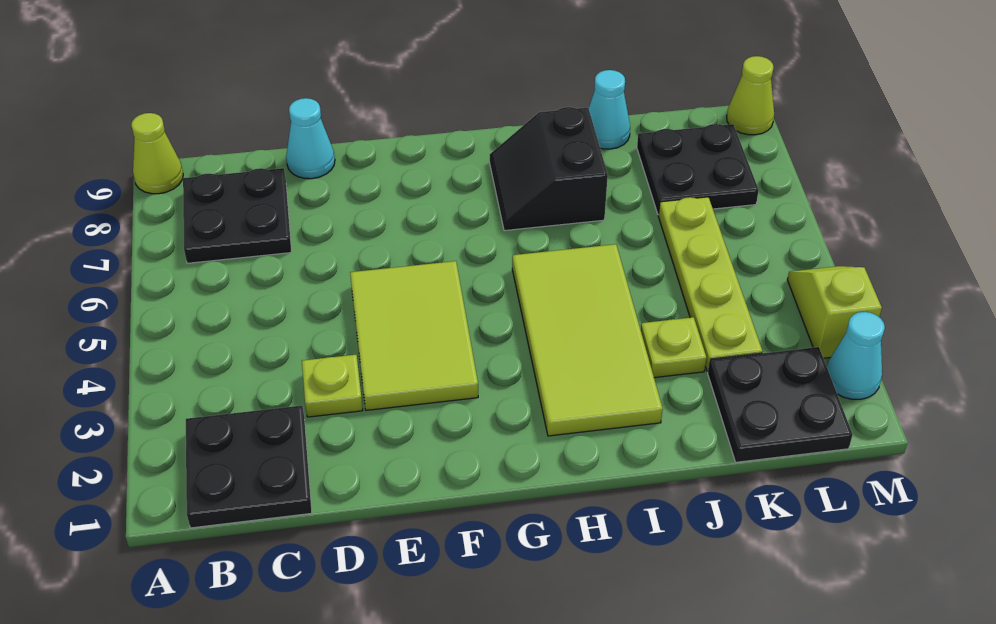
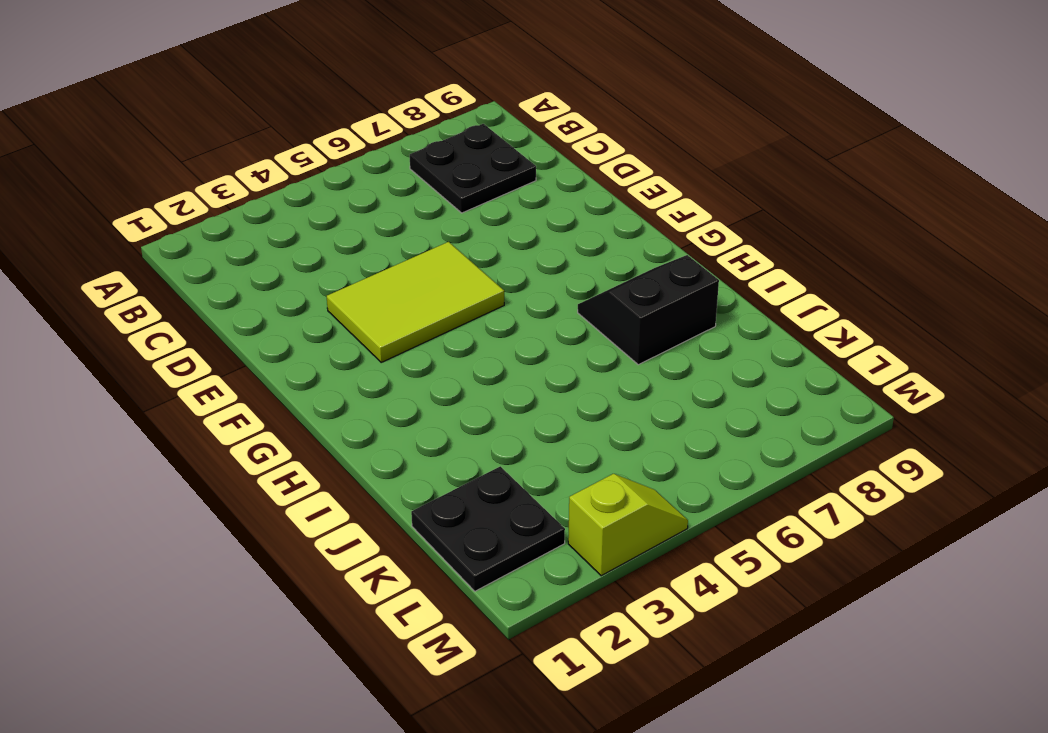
none -> lime cone A9 level 1
none -> black plate B1:C2 level 1
none -> lime plate D3 level 1

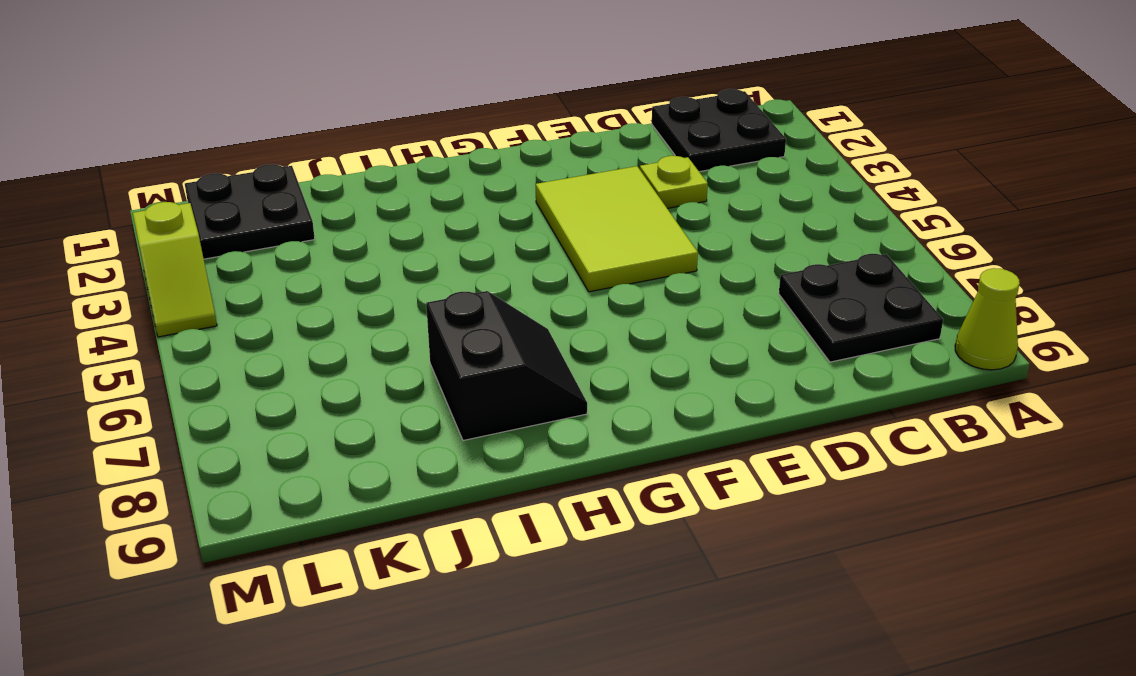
none -> cyan cone D9 level 1
none -> lime tile H2:I5 level 1
none -> lime plate J3 level 1

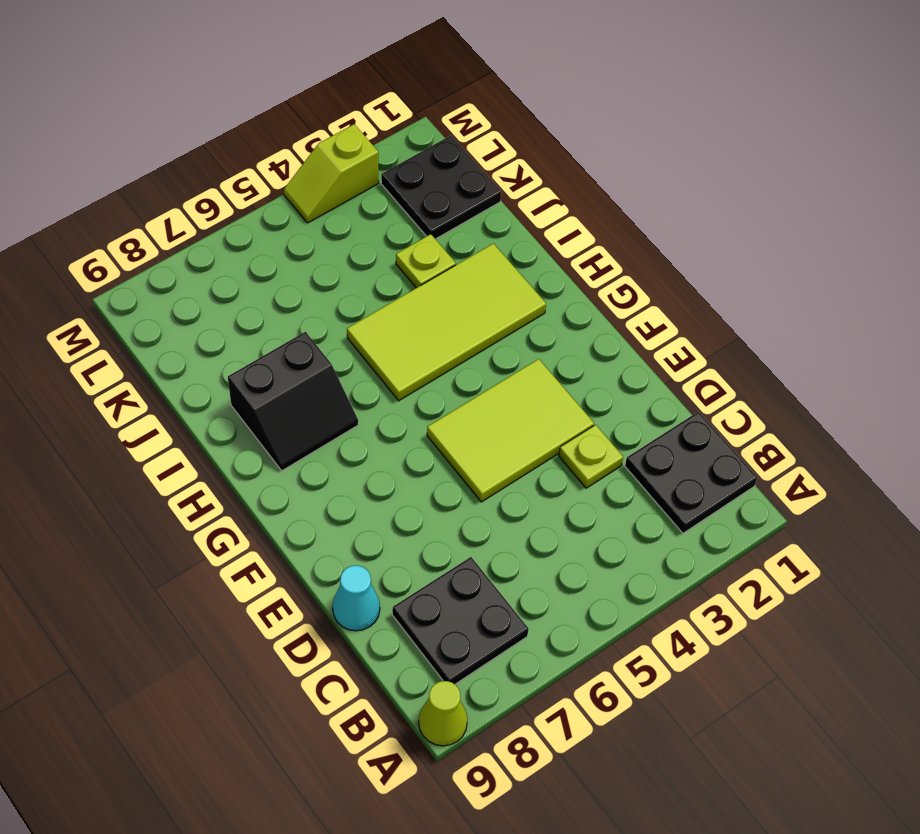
none -> cyan cone J9 level 1
none -> lime plate K3:K6 level 1
none -> black plate K7:L8 level 1

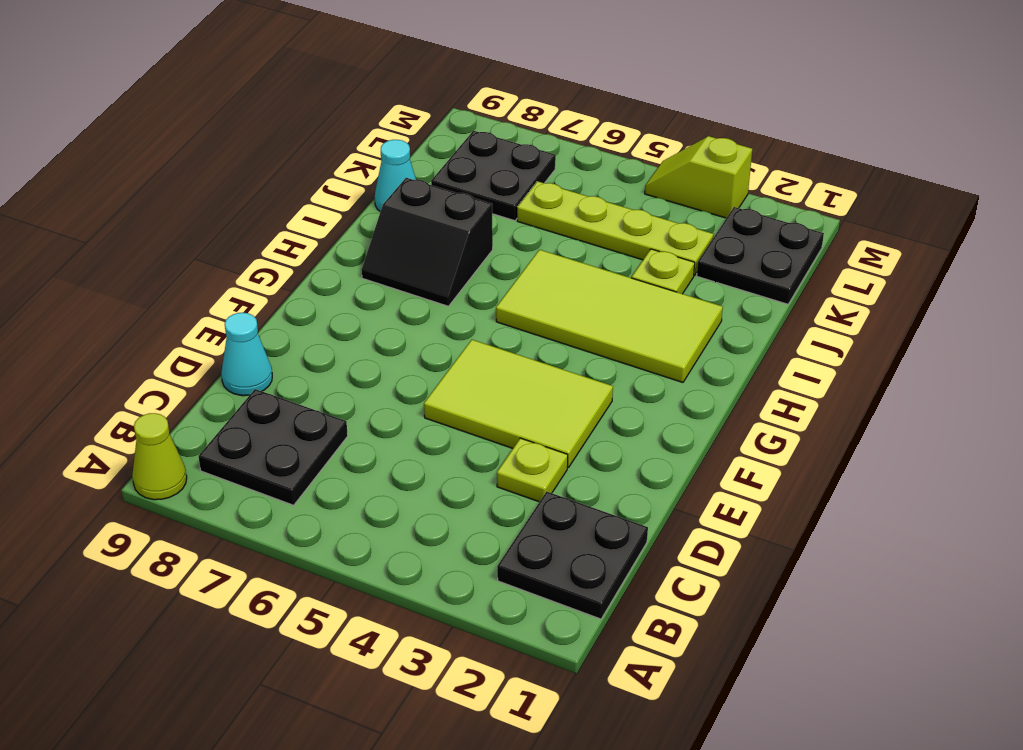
none -> cyan cone M2 level 1
none -> lime cone M9 level 1

